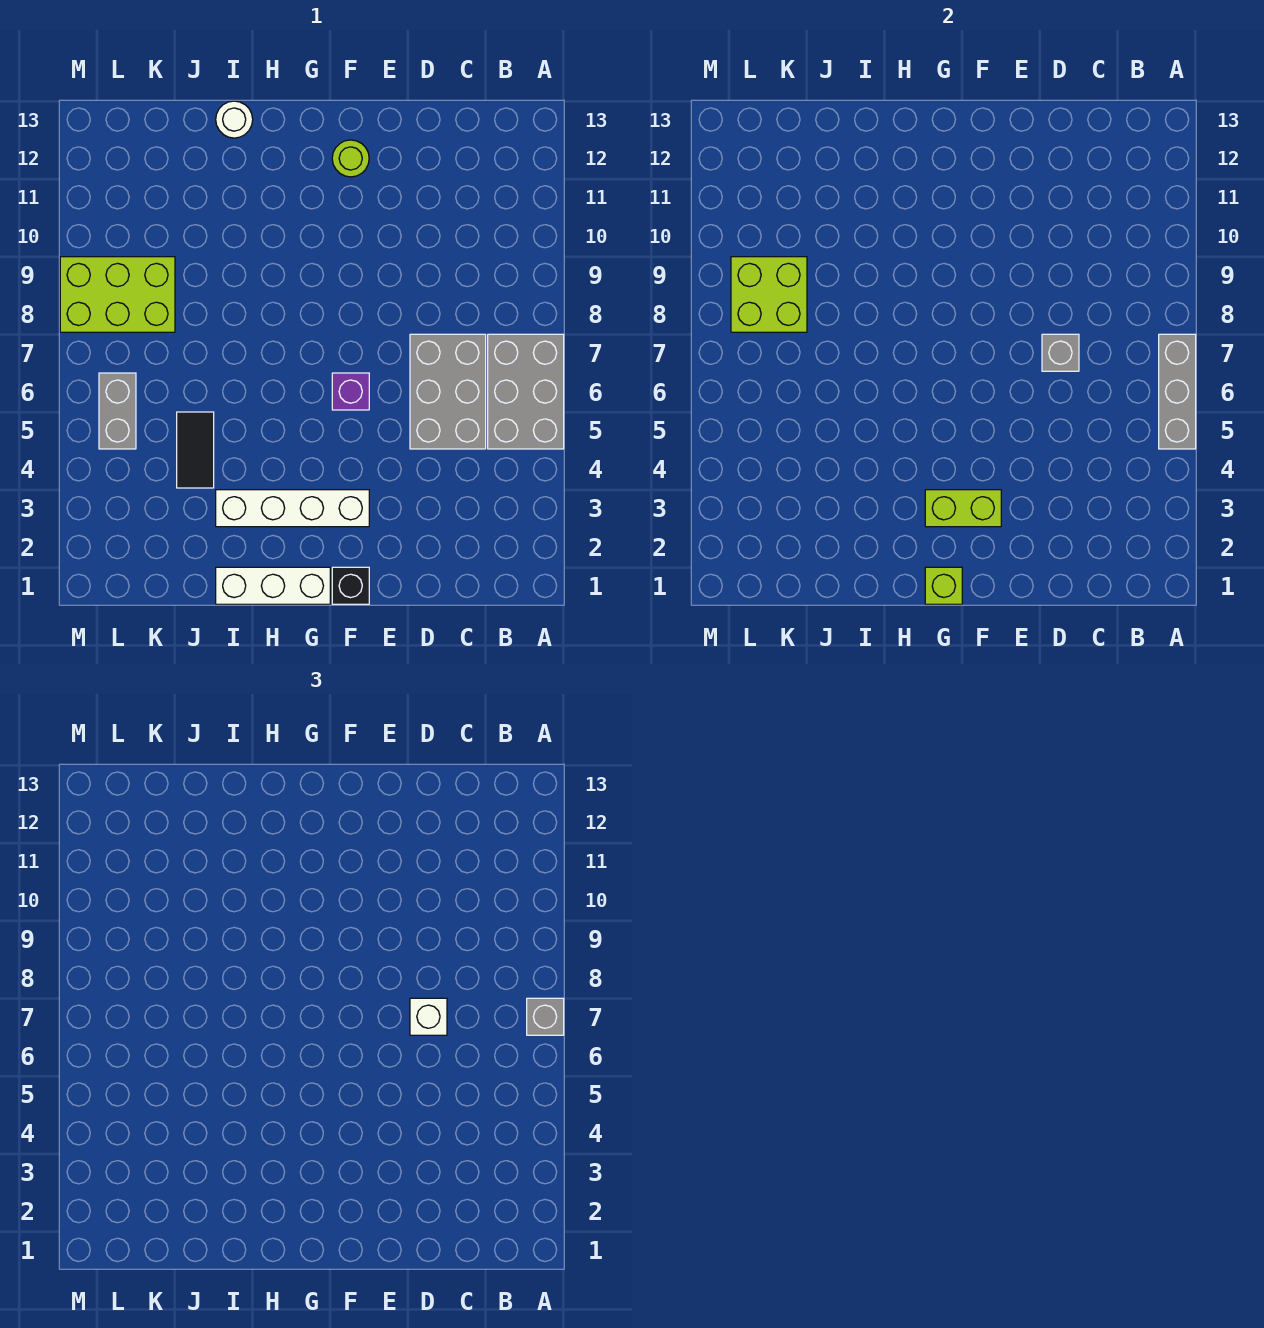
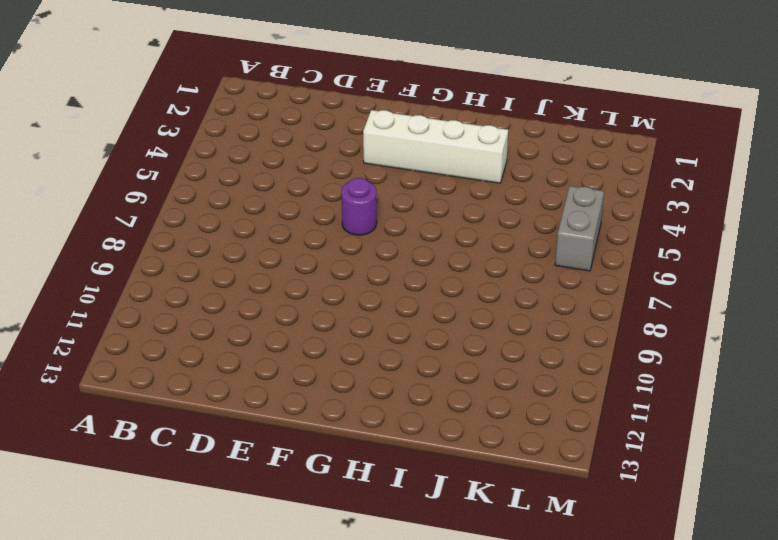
purple round brick F6 level 1 -> purple brick F6 level 1
none -> grey brick A5:B7 level 1
none -> grey brick C5:D7 level 1
none -> black brick F1 level 1

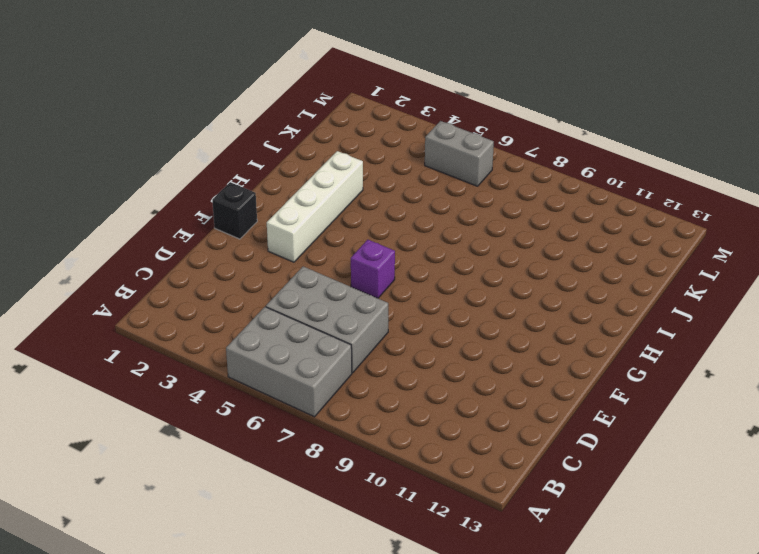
none -> lime round brick F12 level 1
none -> white brick G1:I1 level 1
none -> white round brick I13 level 1

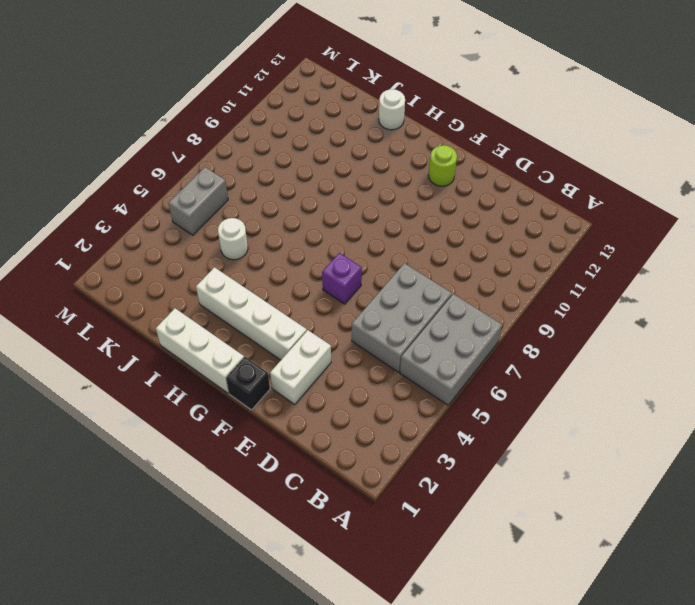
white brick E2:E3 level 1 -> none
white round brick J5 level 1 -> black tile J4:J5 level 1
none -> lime brick K8:M9 level 1
none -> grey brick A5:A7 level 2
none -> grey brick D7 level 2

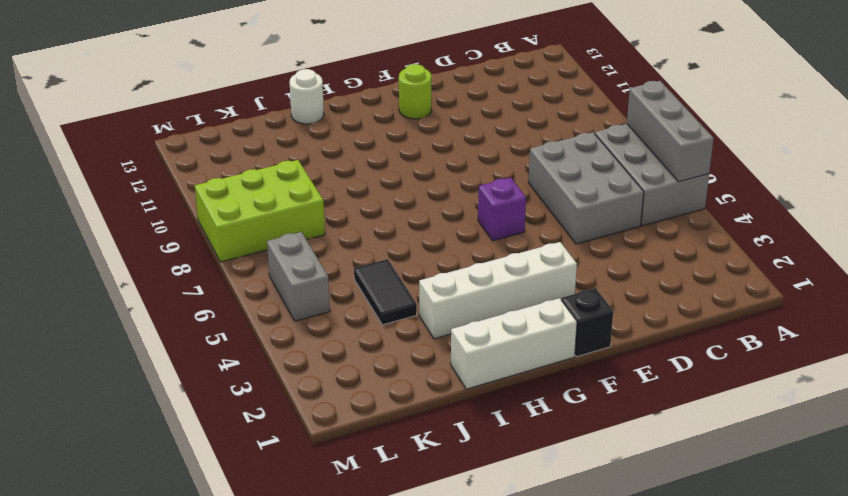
none -> grey brick D7 level 2
none -> lime brick F3:G3 level 2
none -> lime brick G1 level 2

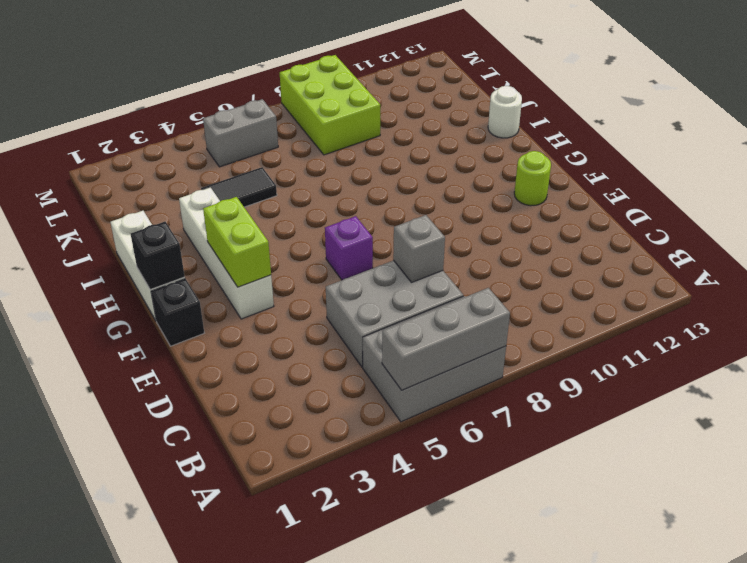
black brick G1 level 2 -> lime brick G1 level 2
none -> lime brick K8:L9 level 2
none -> grey brick A7 level 3
none -> white brick D7 level 3

